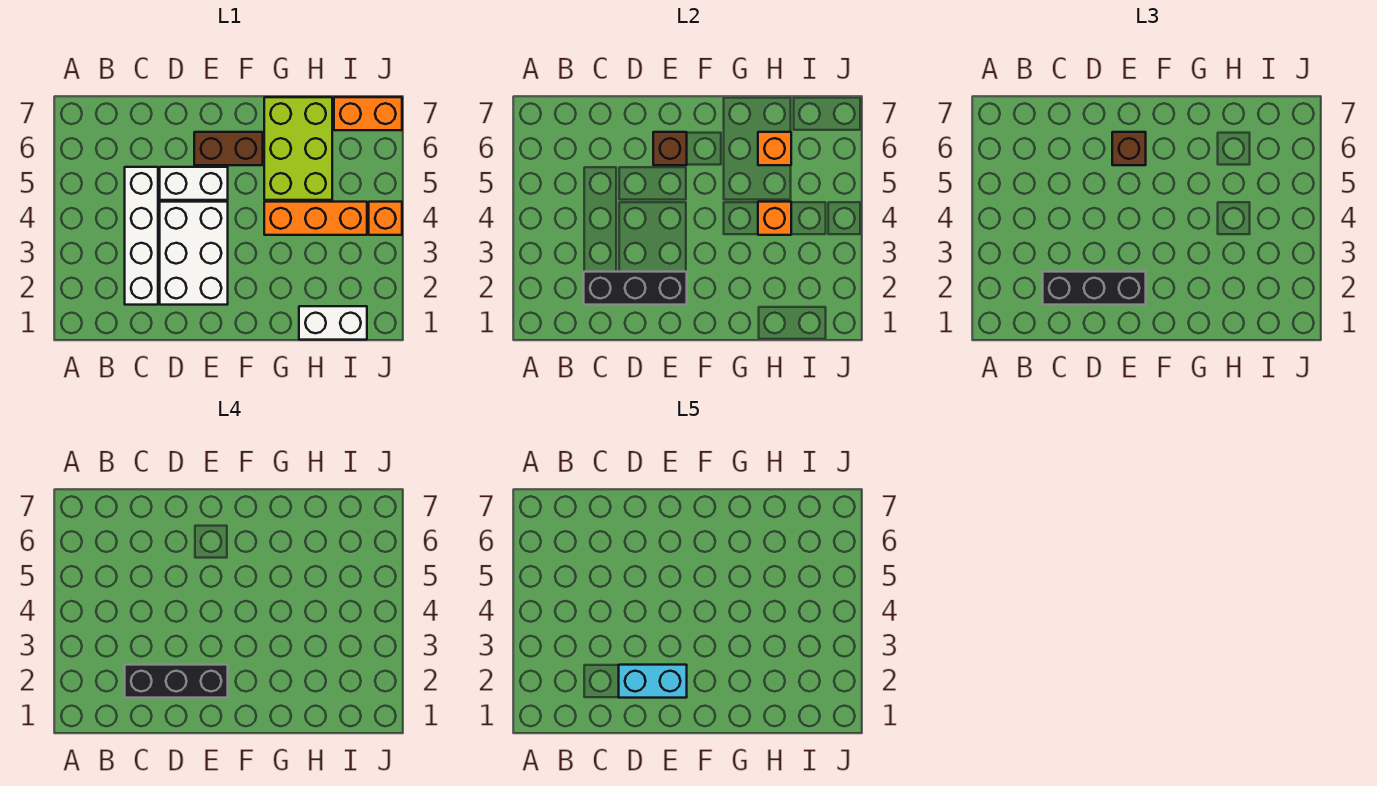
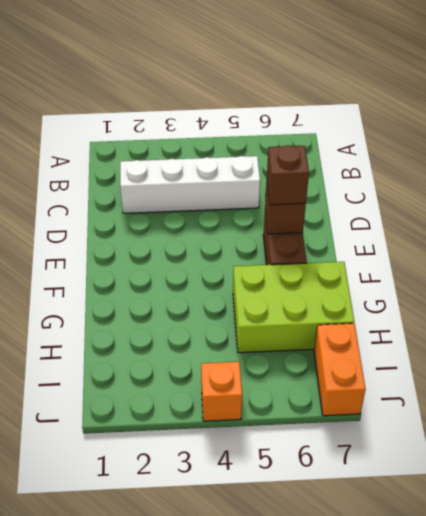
none -> white brick D2:E4 level 1
none -> white brick D5:E5 level 1
none -> orange brick G4:I4 level 1

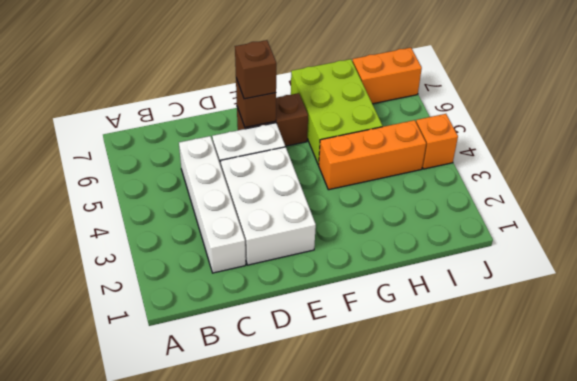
none -> white brick H1:I1 level 1
none -> black brick C2:E2 level 2
none -> orange brick H4 level 2

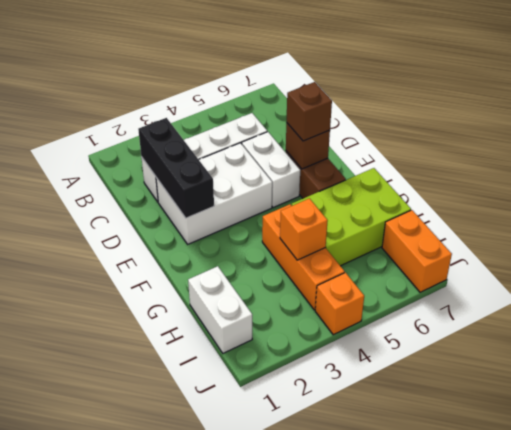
none -> orange brick H6 level 2
none -> black brick C2:E2 level 3
none -> black brick C2:E2 level 4

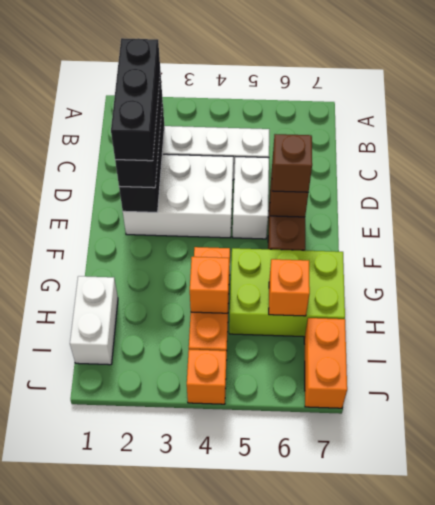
none -> cyan brick D2:E2 level 5

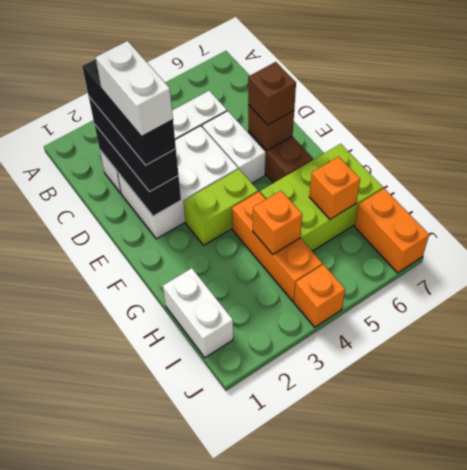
white brick D2:E2 level 5 -> cyan brick D2:E2 level 5
lime brick F3:F4 level 1 -> none

